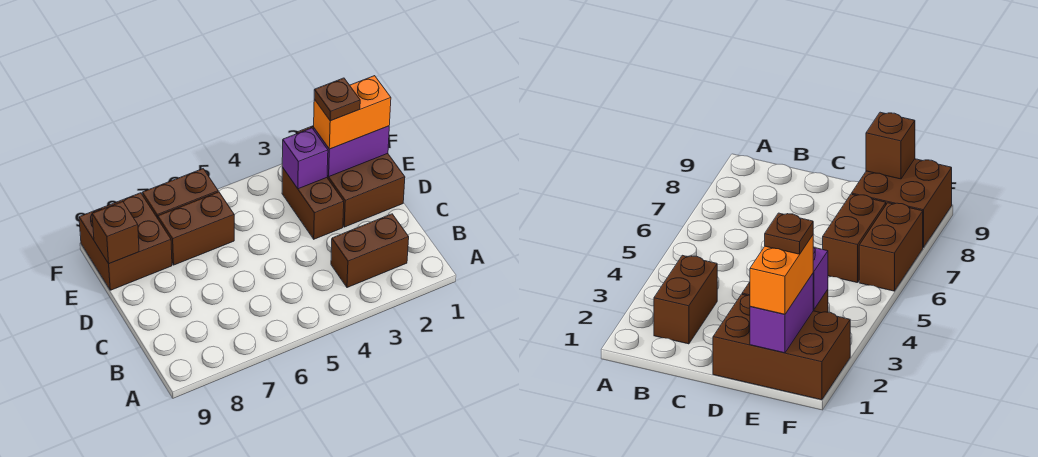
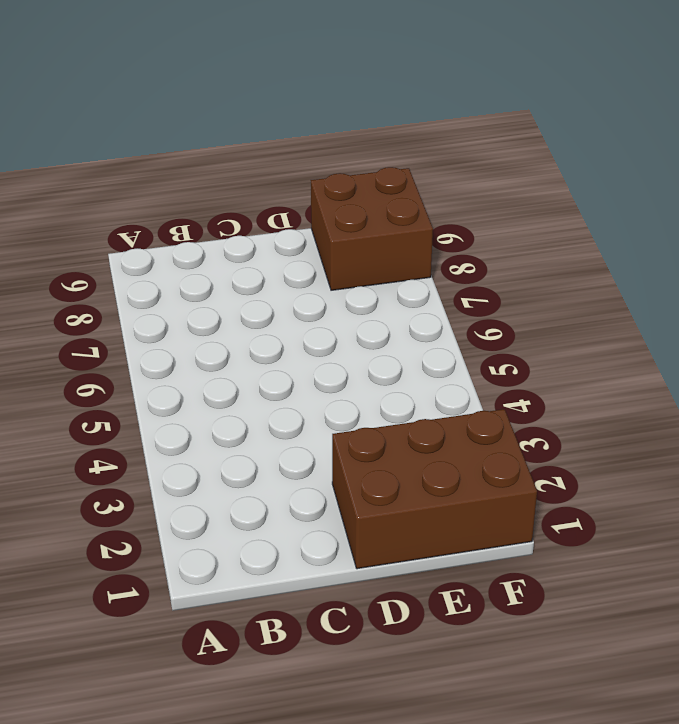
none -> brown brick B2:B3 level 1
none -> brown brick D3:E3 level 1

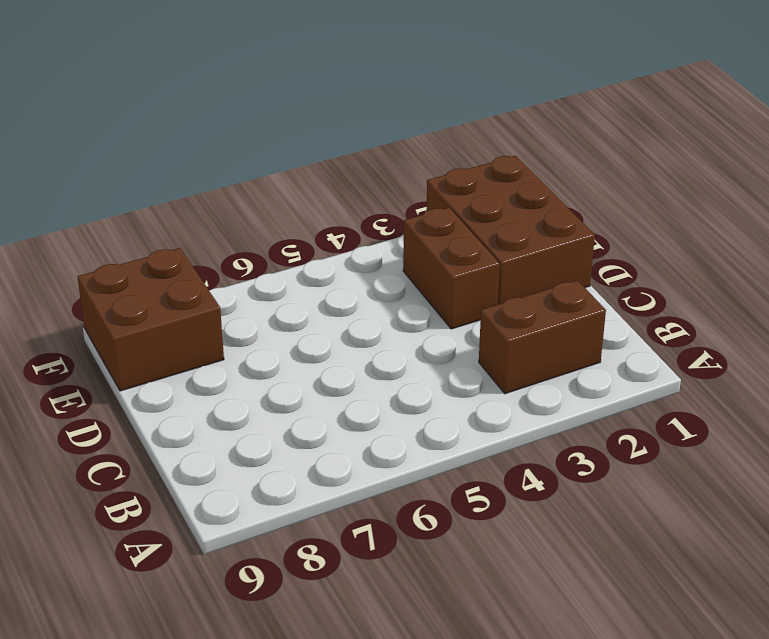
none -> brown brick E6:E7 level 1
none -> brown brick F6:F7 level 1

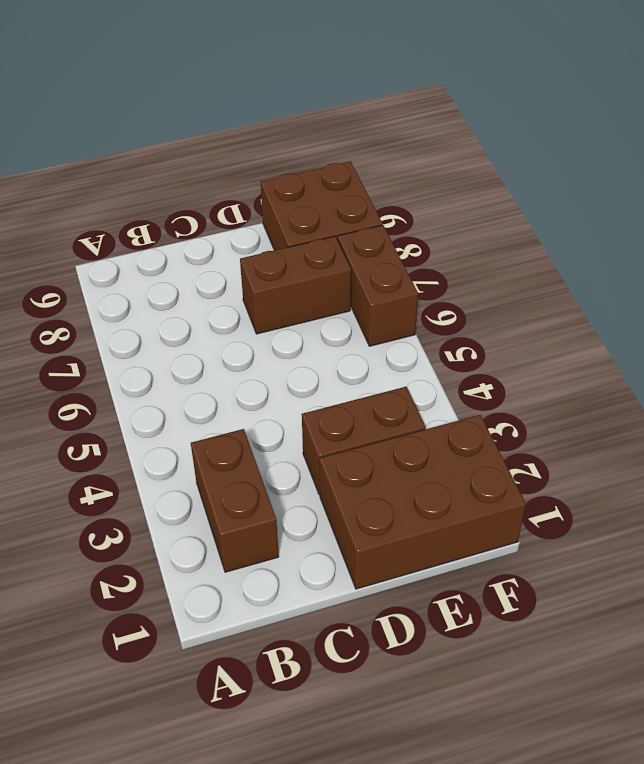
brown brick D7:E7 level 1 -> brown brick E6:E7 level 1
none -> purple brick E1:E2 level 2
none -> purple brick E3 level 2

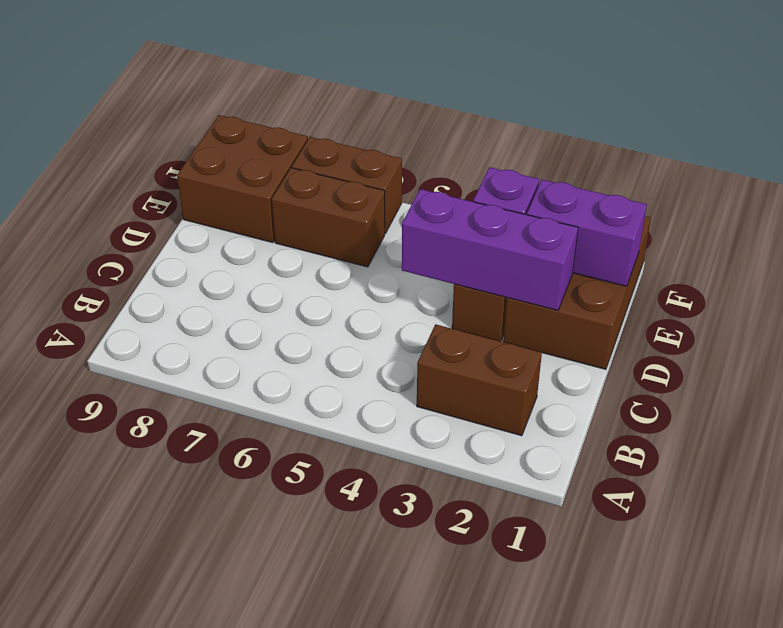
purple brick D2:D4 level 2 -> none
none -> brown brick E9 level 2
none -> orange brick E1:E2 level 3

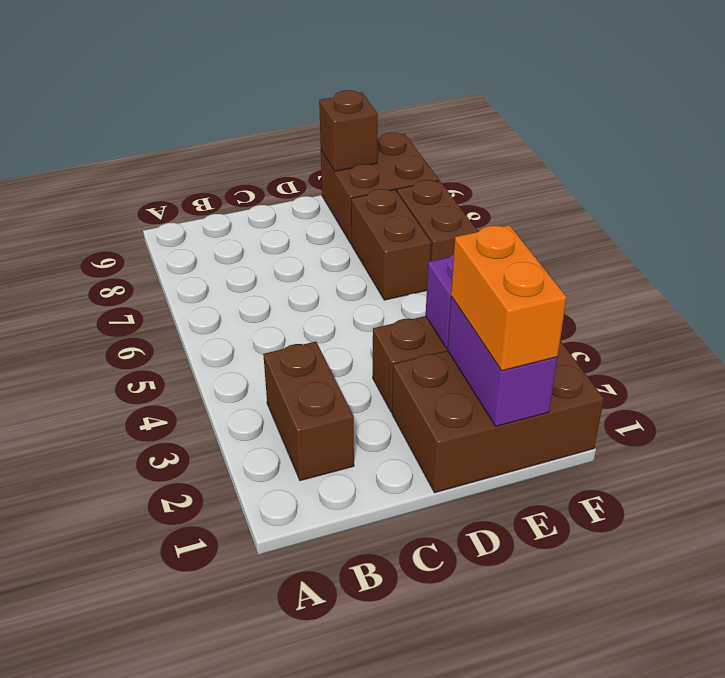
none -> brown plate E2 level 4

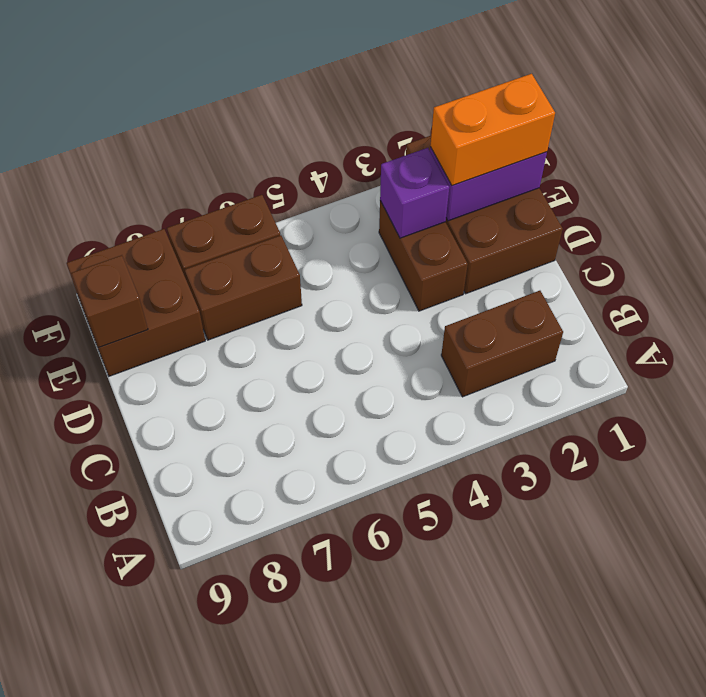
none -> brown plate E2 level 4

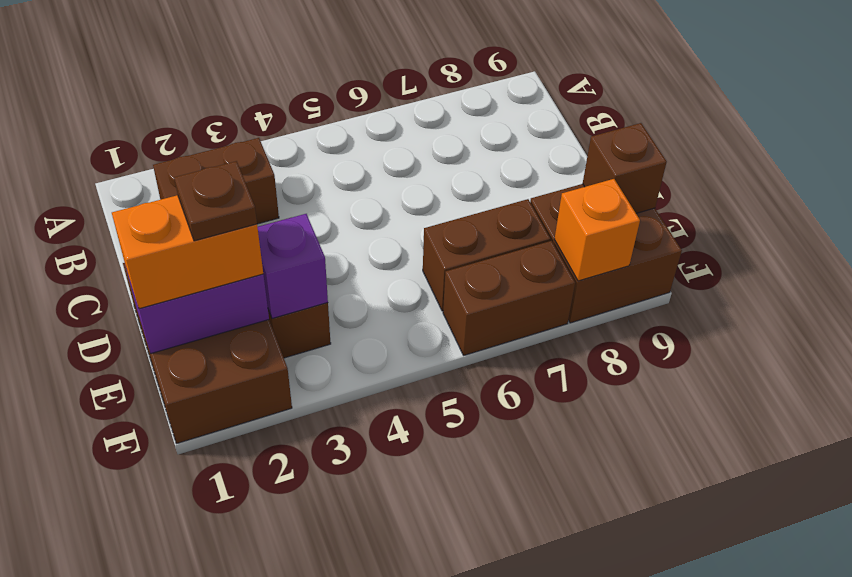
orange brick F8 level 2 -> none

